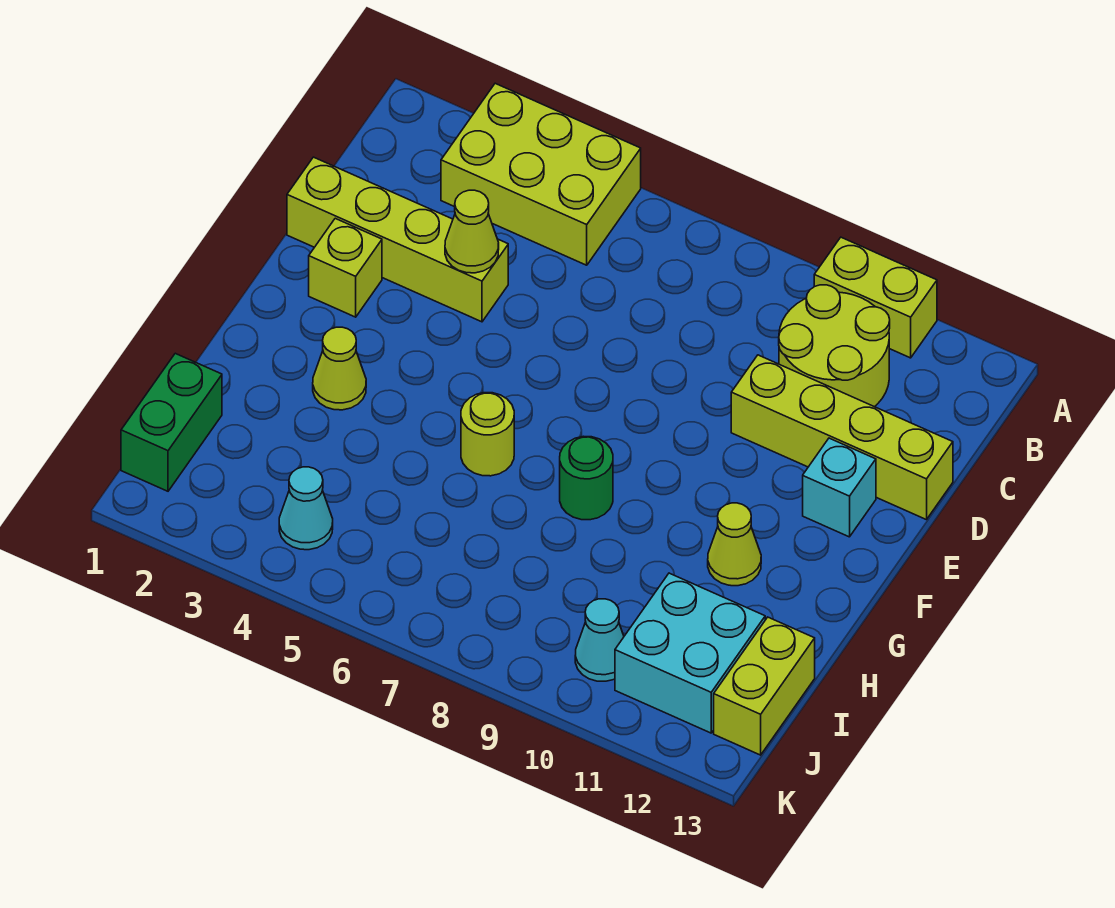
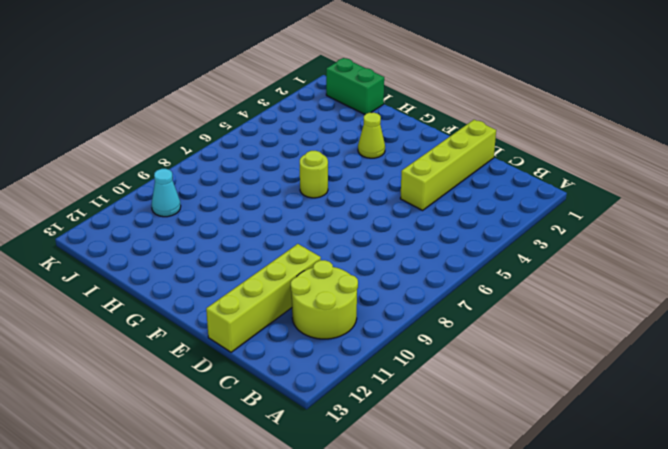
none -> lime brick A3:B5 level 1
none -> lime brick A10:A11 level 1
none -> lime brick E2 level 1

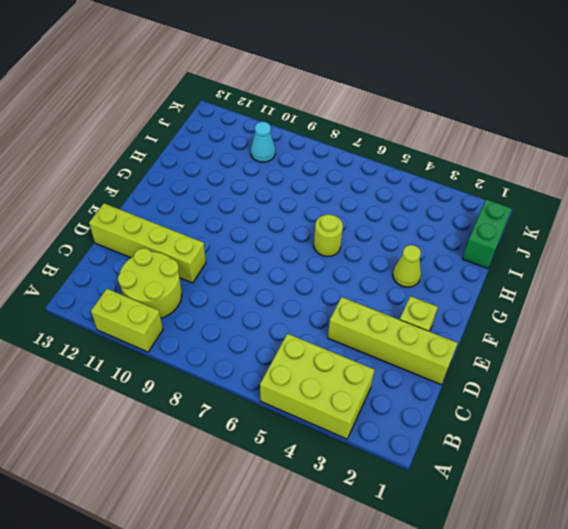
none -> cyan brick E12 level 1
none -> green round brick G8 level 1
none -> lime cone G11 level 1

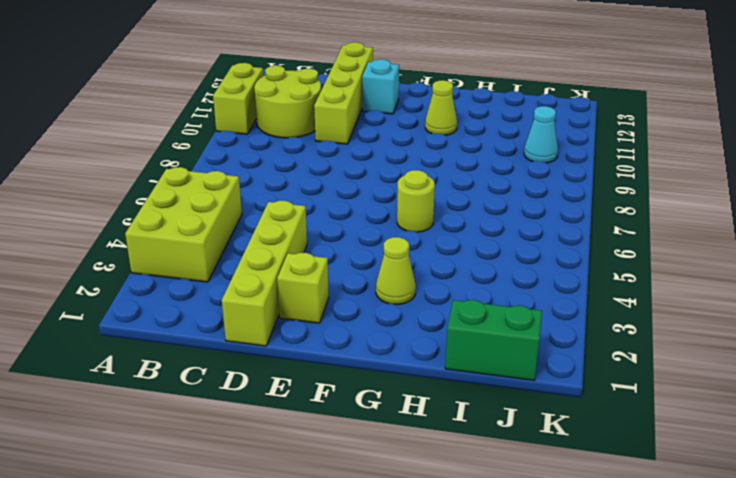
none -> green round brick G8 level 1
none -> cyan brick I11:J12 level 1
none -> lime brick I13:J13 level 1

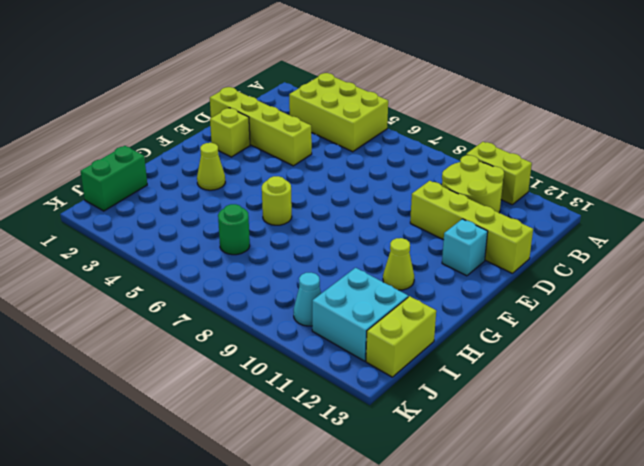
green round brick I6 level 1 -> green round brick G8 level 1
none -> cyan cone J4 level 1
none -> lime cone D4 level 2

